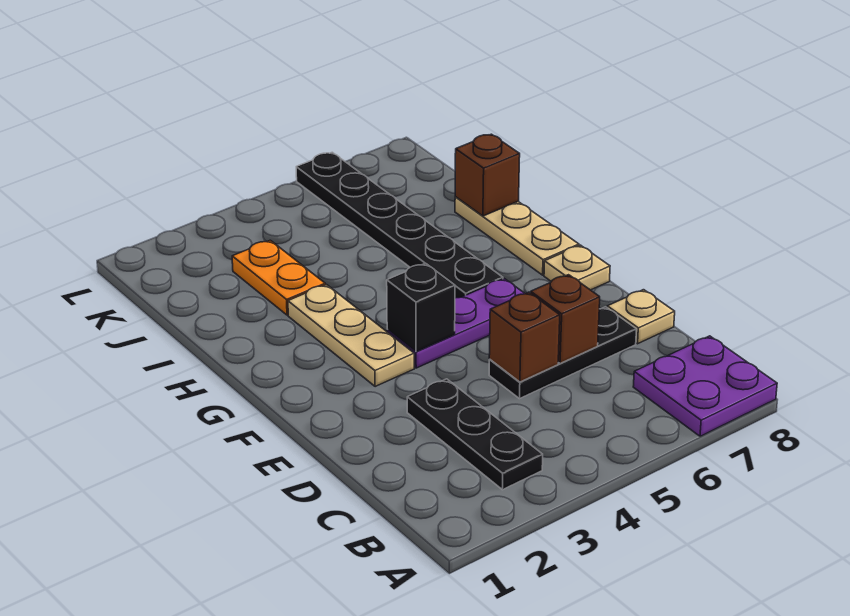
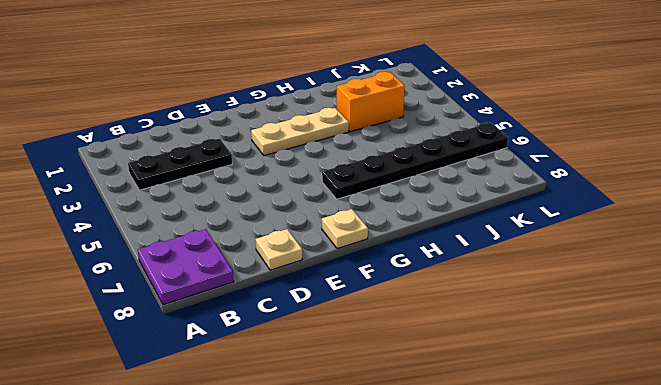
orange brick I3:J3 level 1 -> orange plate I3:J3 level 1
none -> black plate D5:D7 level 1
none -> purple plate F4:F6 level 1
none -> tan plate G8:I8 level 1

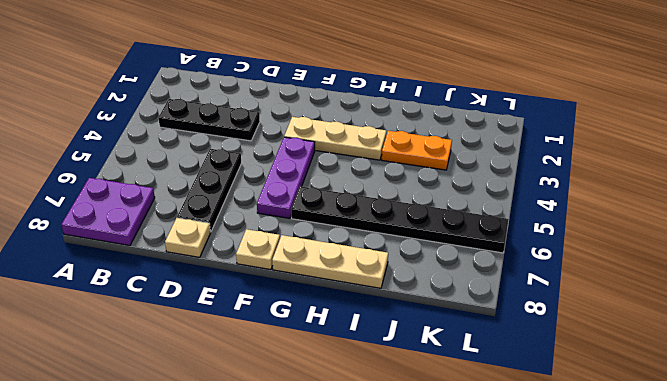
none -> brown brick D5 level 2
none -> brown brick D6 level 2
none -> black brick F4 level 2

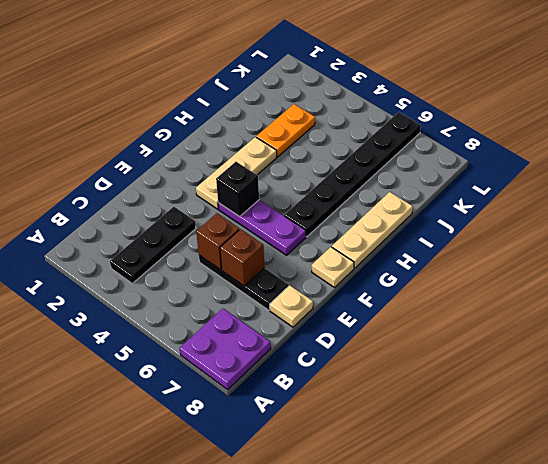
none -> brown brick I8 level 2

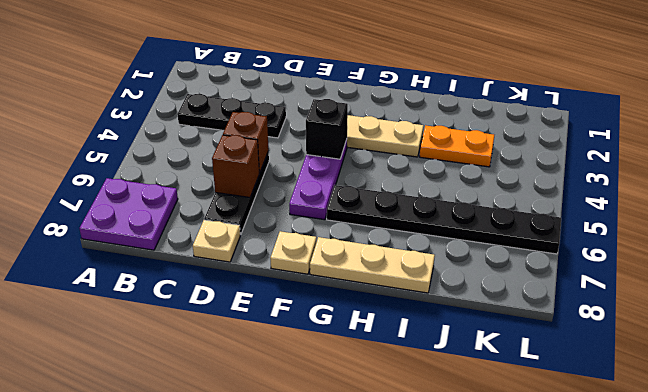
none -> brown brick I8 level 2

